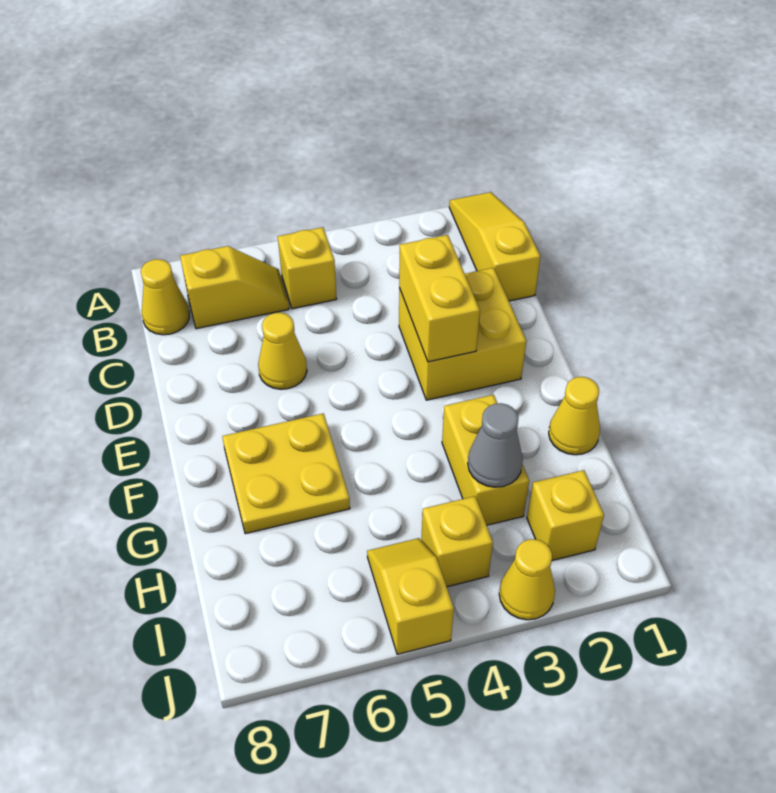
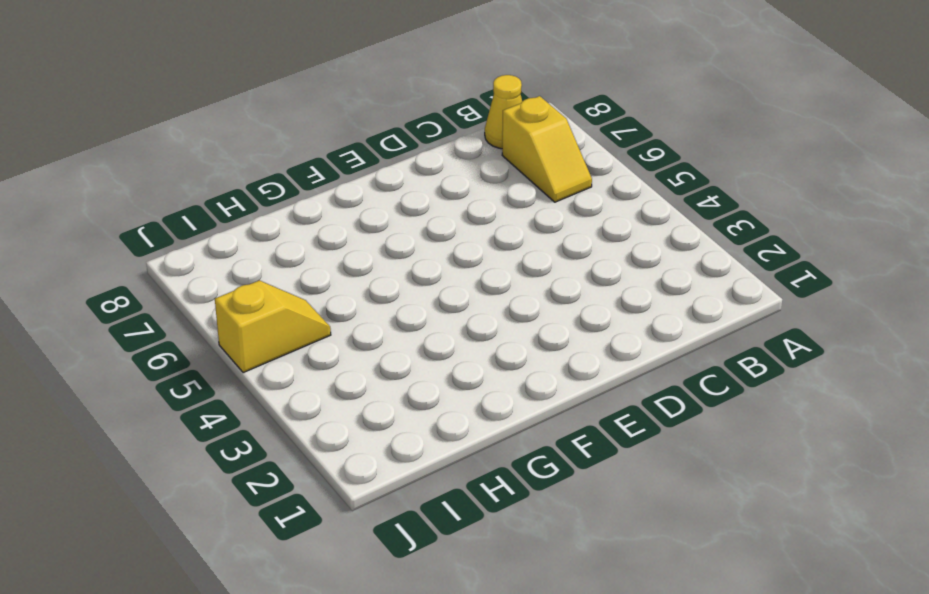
none -> yellow slope A1:C1 level 1 top C
none -> yellow brick B5 level 1
none -> yellow brick D2:E3 level 1

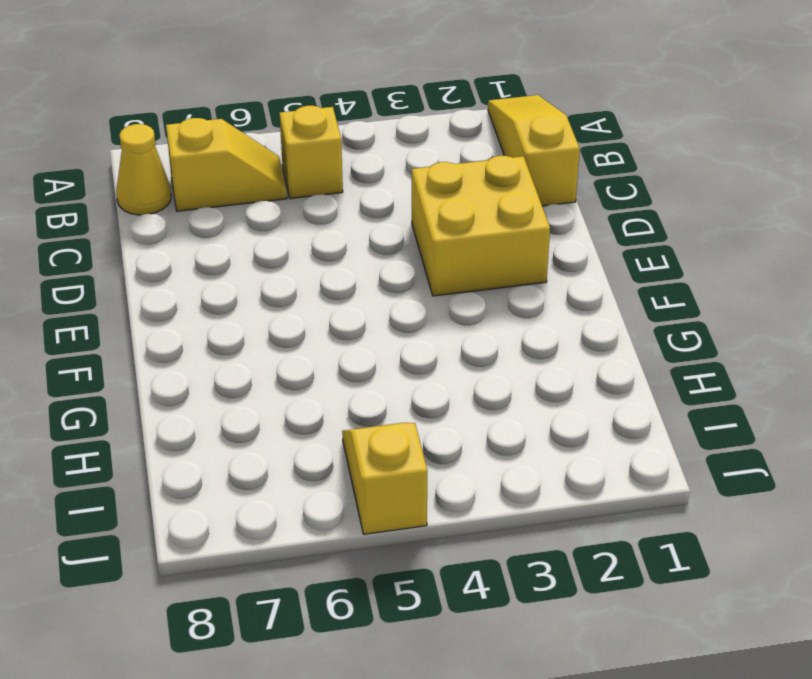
none -> yellow cone D6 level 1
none -> yellow plate F6:G7 level 1
none -> yellow cone G1 level 1

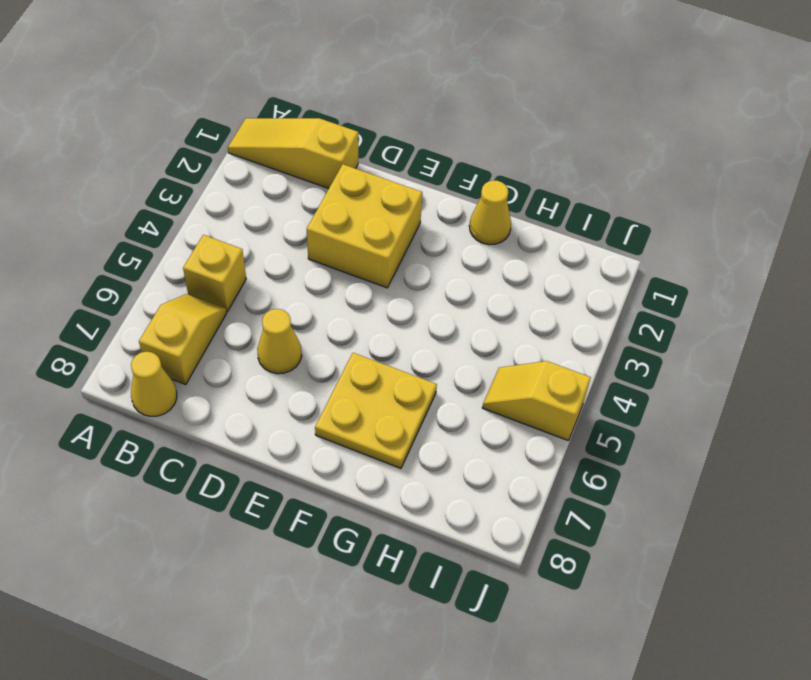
none -> yellow brick G3:H3 level 1
none -> yellow brick I2 level 1
none -> yellow brick I4 level 1

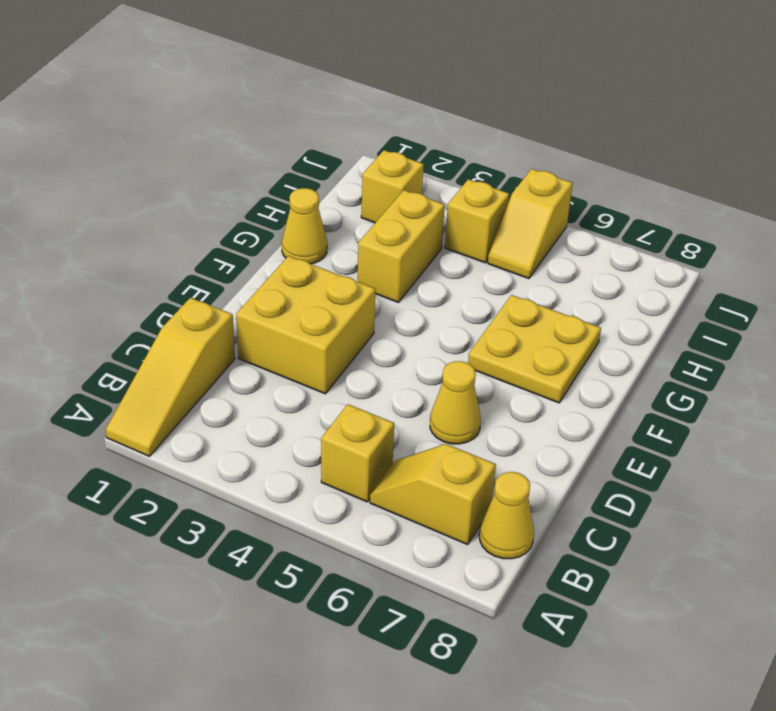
none -> yellow cone J3 level 1
none -> yellow brick D3:E3 level 2
none -> grey cone H3 level 2

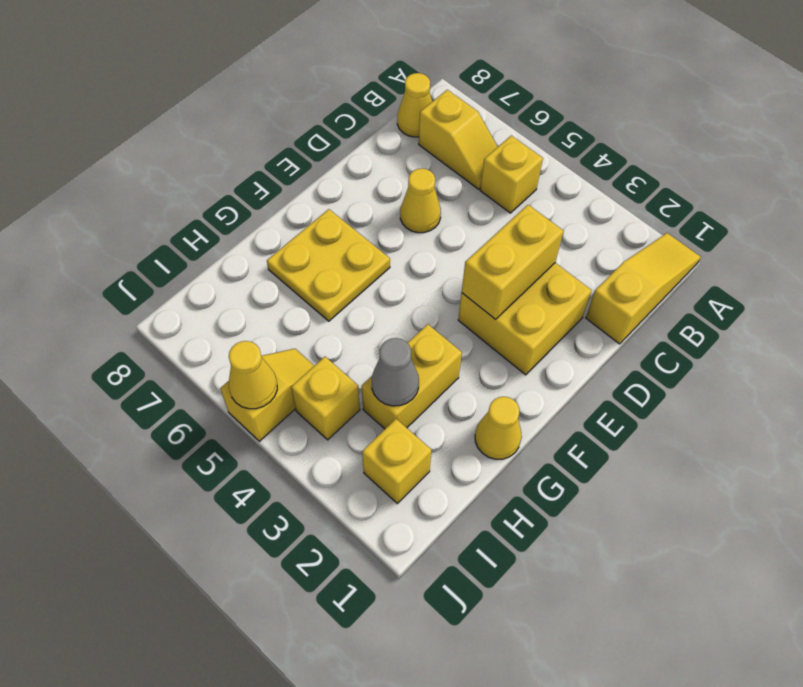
yellow cone J5 level 2 -> yellow cone J3 level 1

